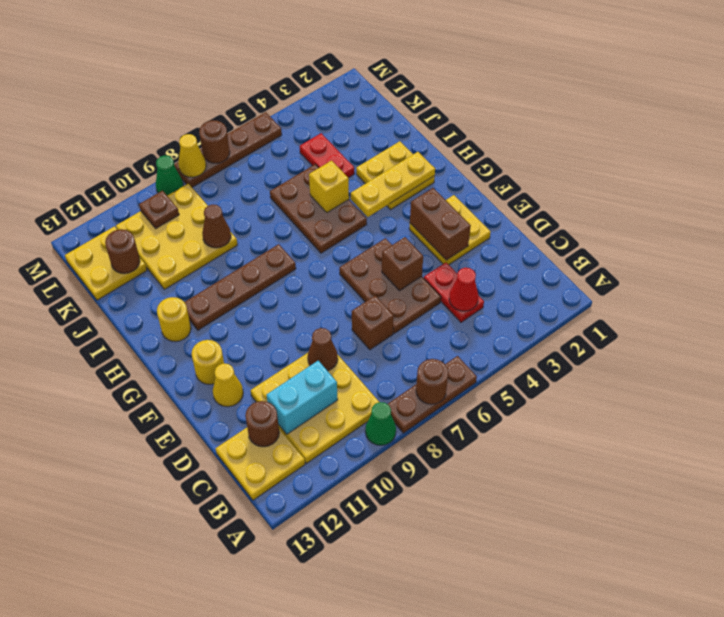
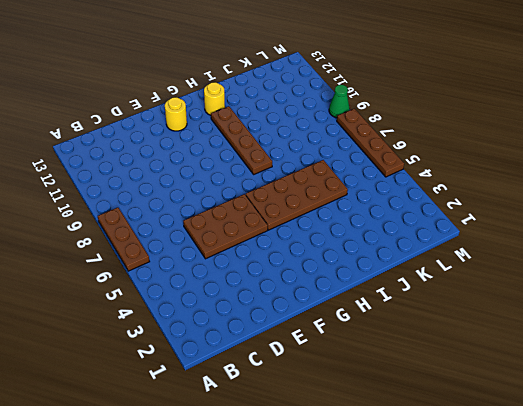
brown plate G5:J6 level 1 -> brown plate H5:J6 level 1
none -> green cone A9 level 1
none -> yellow plate B9:D11 level 1
none -> yellow plate B12:C13 level 1
none -> red plate C4:D4 level 1

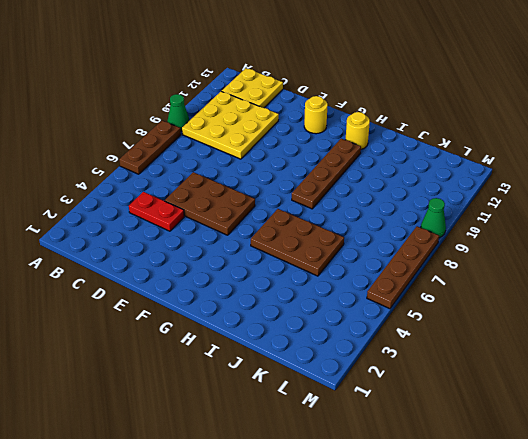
none -> brown brick D7 level 1
none -> yellow plate E2:F3 level 1
none -> yellow cone E12 level 1
none -> yellow plate H2:I3 level 1

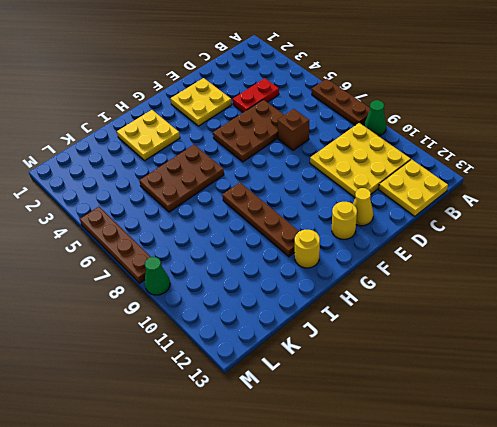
none -> red plate J4:K4 level 1
none -> yellow plate J9:L11 level 1
none -> yellow plate K12:L13 level 1
none -> brown round brick A7 level 2

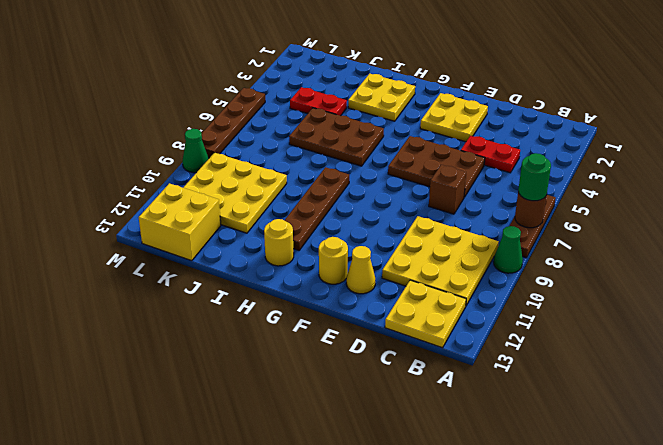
green round brick A7 level 3 -> none
yellow brick K12:L13 level 1 -> yellow plate K12:L13 level 1
none -> red cone C4 level 2
none -> cyan brick C10:C11 level 2
none -> brown round brick C12 level 2
none -> brown cone D9 level 2

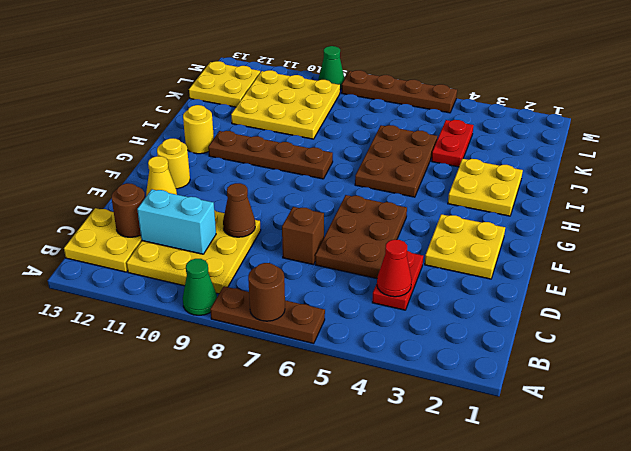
none -> brown brick E3:F3 level 2
none -> brown brick E5 level 2
none -> yellow plate H2:H4 level 2
none -> yellow brick I5 level 2

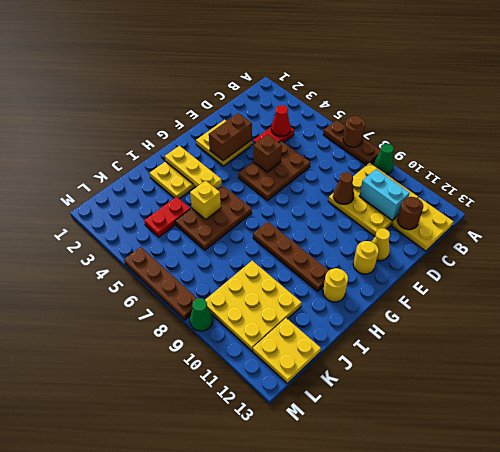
none -> brown brick D7 level 1
none -> brown cone J9 level 2
none -> brown round brick K12 level 2
none -> brown plate L10 level 2

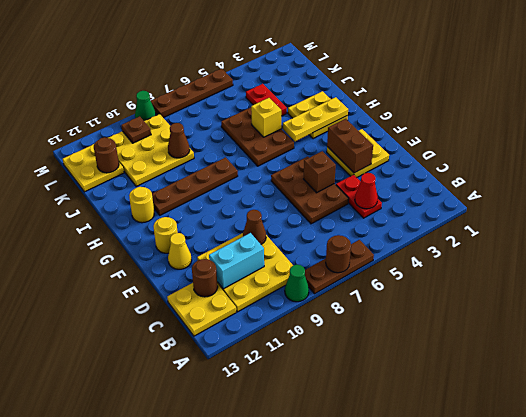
none -> brown brick D7 level 1
none -> brown round brick M7 level 2
none -> yellow cone M8 level 2

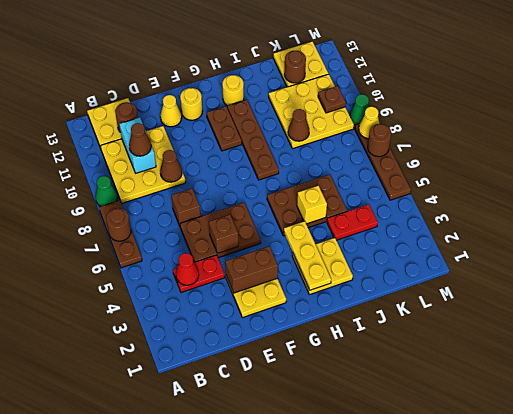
brown cone C10 level 3 -> none
brown plate G10:G11 level 1 -> none

